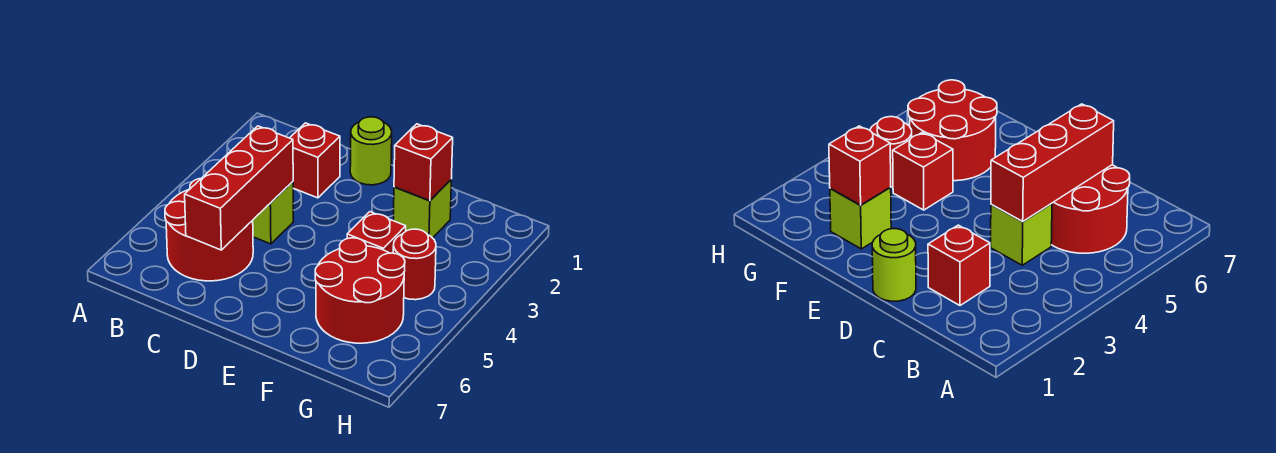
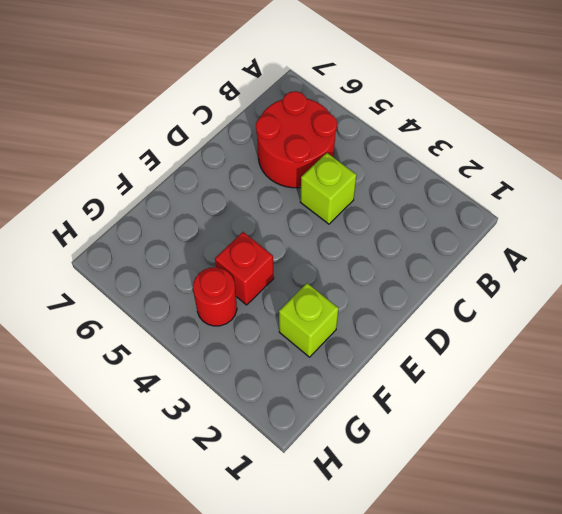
none -> red brick C2 level 1
none -> lime round brick D1 level 1

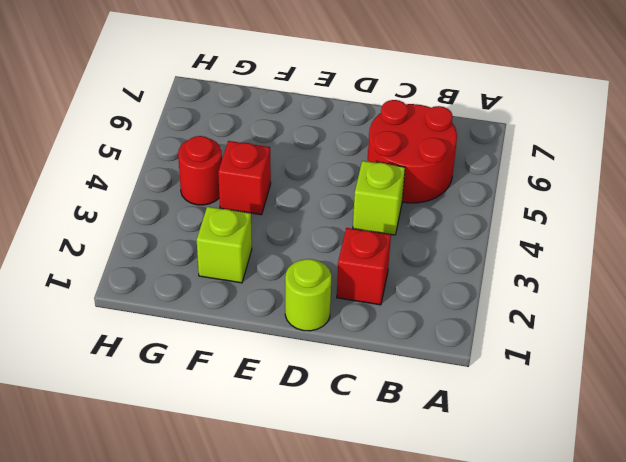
none -> red round brick F5:G6 level 1
none -> red brick C4:C6 level 2

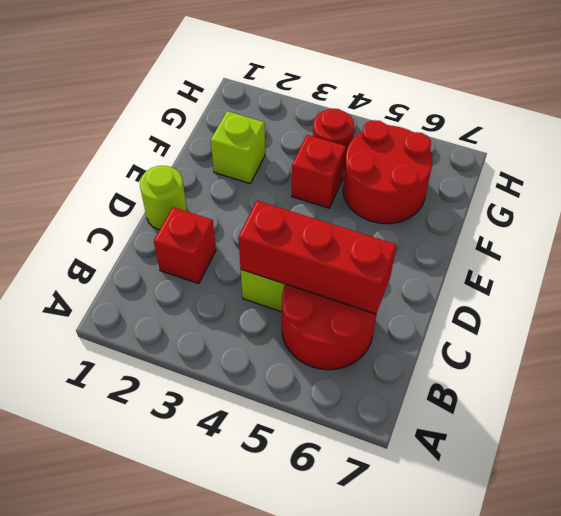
none -> red brick F2 level 2

